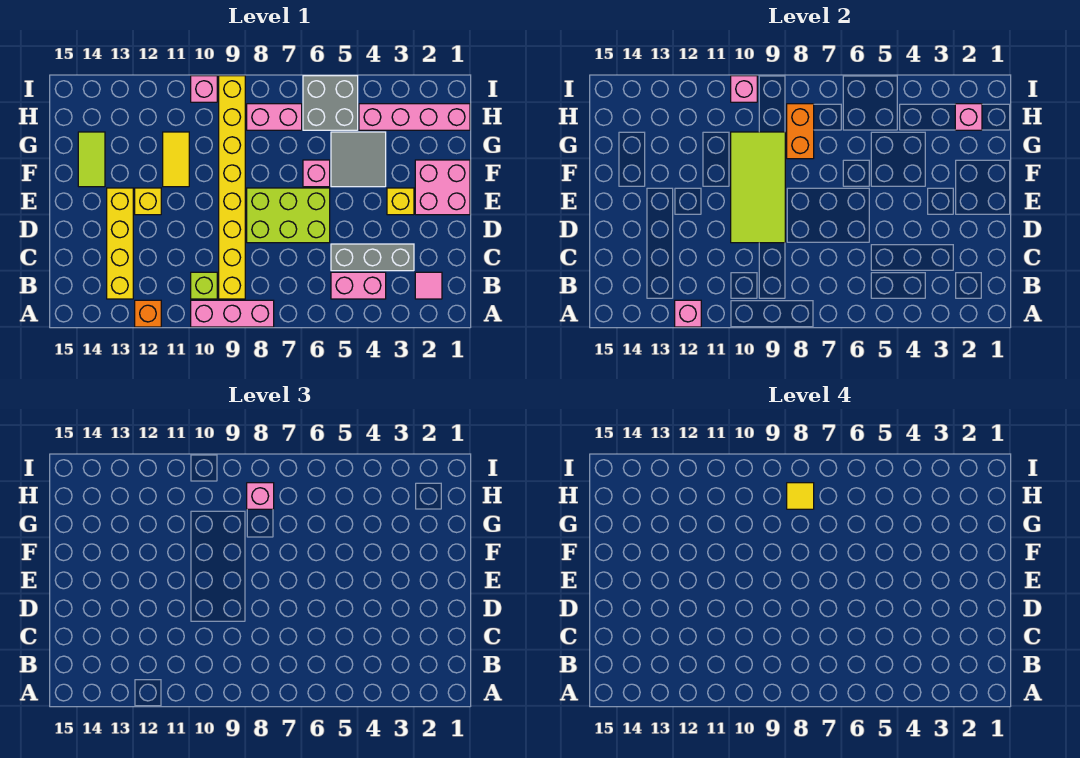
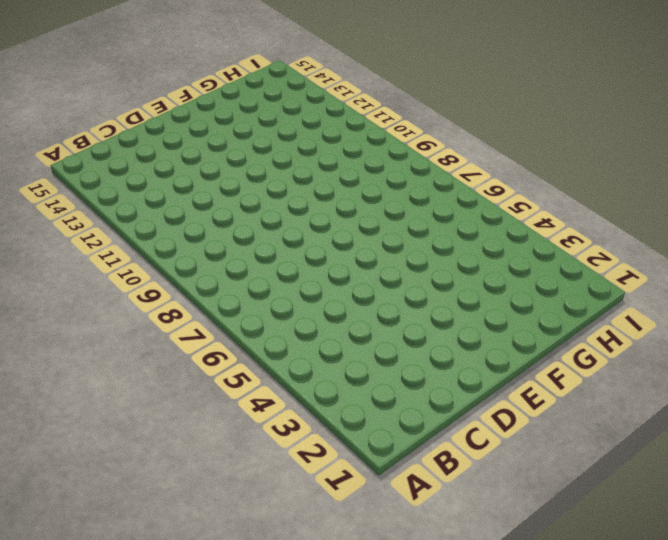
none -> pink brick A8:A10 level 1
none -> orange brick A12 level 1
none -> pink tile B2 level 1

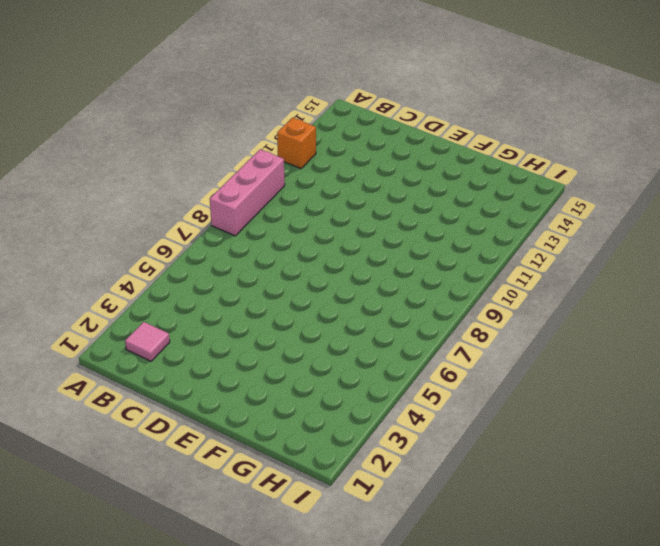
none -> pink brick B4:B5 level 1
none -> yellow brick B9:I9 level 1
none -> lime brick B10 level 1

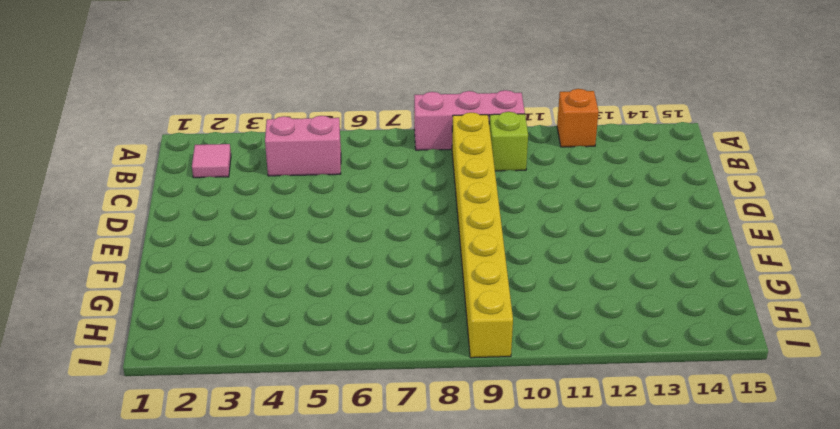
none -> yellow brick B13:E13 level 1
none -> grey brick C3:C5 level 1
none -> lime brick D6:E8 level 1

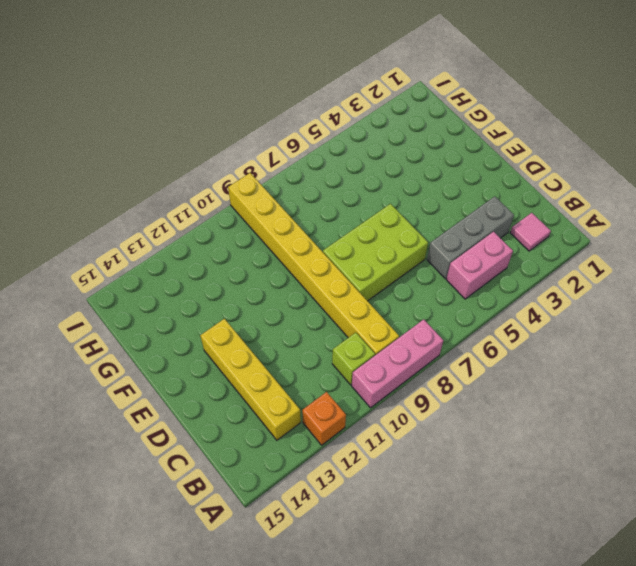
none -> pink brick E1:F2 level 1
none -> yellow brick E3 level 1
none -> yellow brick E12 level 1

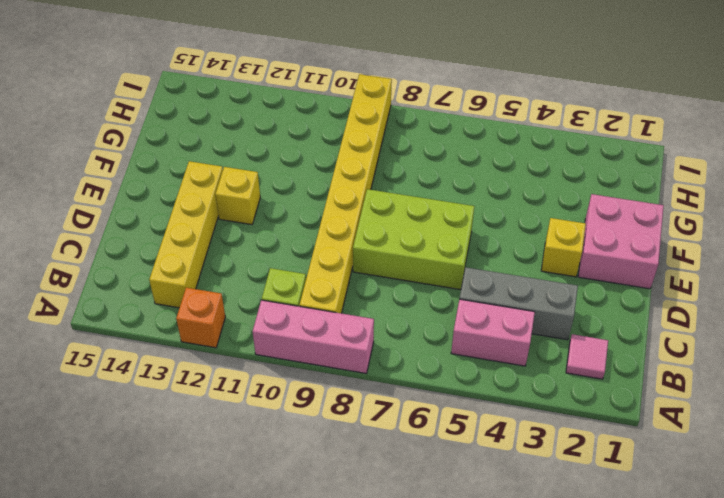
none -> grey tile F4:G5 level 1
none -> pink brick F6 level 1
none -> yellow tile F11:G11 level 1

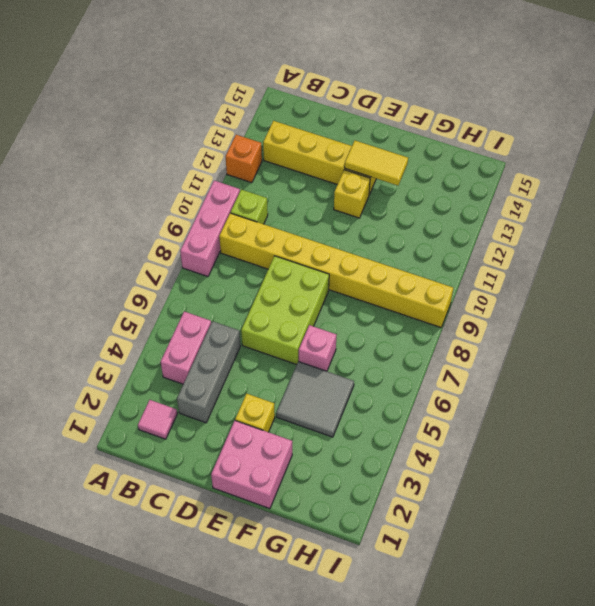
yellow tile E13:F13 level 2 -> yellow tile F11:G11 level 1
none -> lime tile F14:G14 level 1
none -> pink brick H1:H4 level 1
none -> grey brick H5:I6 level 1

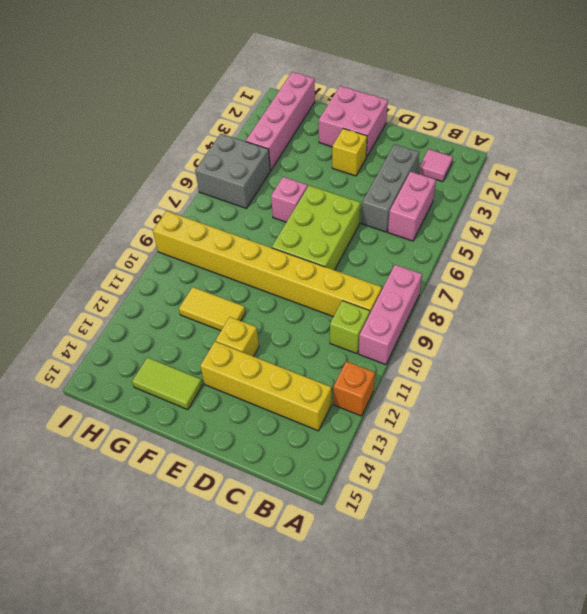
none -> grey tile F4:G5 level 1
none -> pink brick H7:H8 level 1
none -> pink brick I10 level 1

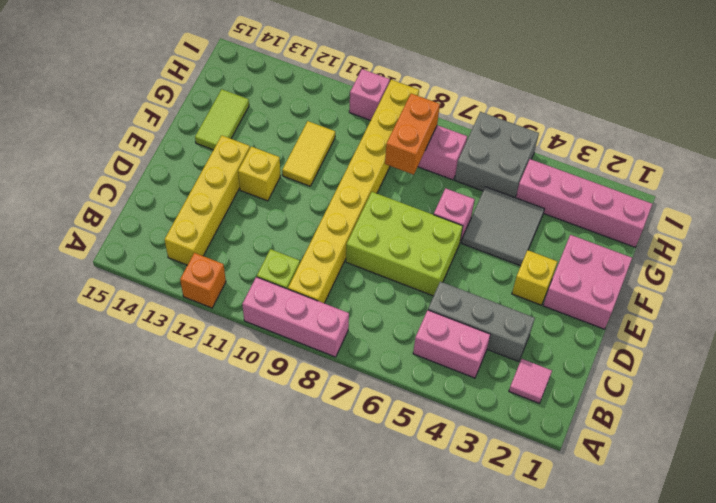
none -> pink brick A12 level 2
none -> lime tile D9:G10 level 2
none -> pink brick H2 level 2

